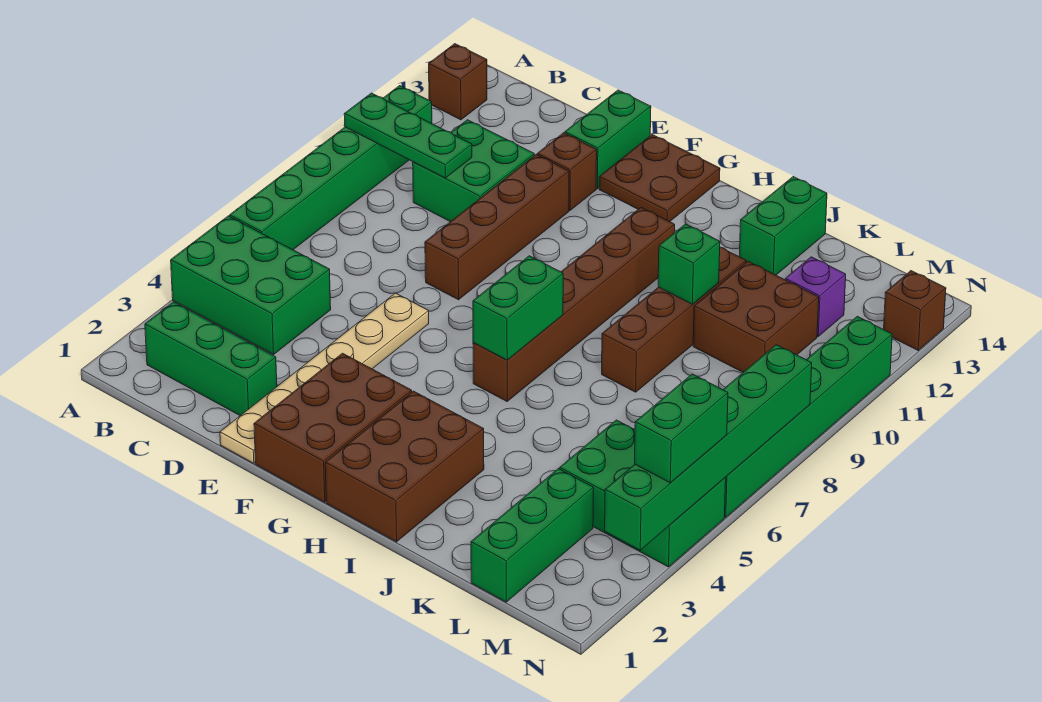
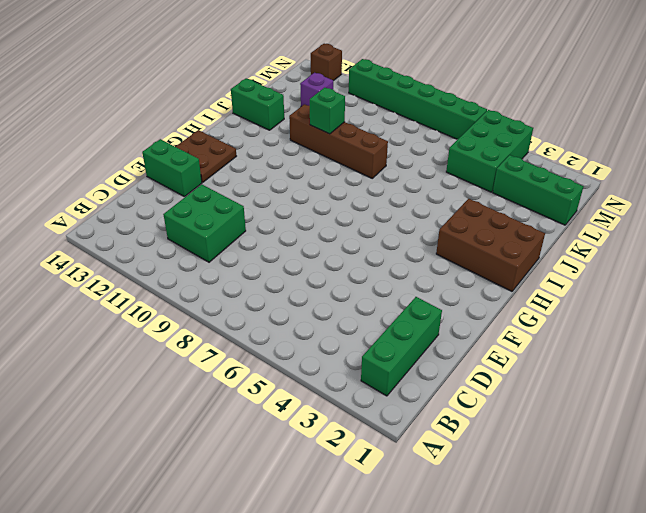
none -> green brick A4:C5 level 1
none -> green brick A6:A11 level 1
none -> brown brick A13 level 1

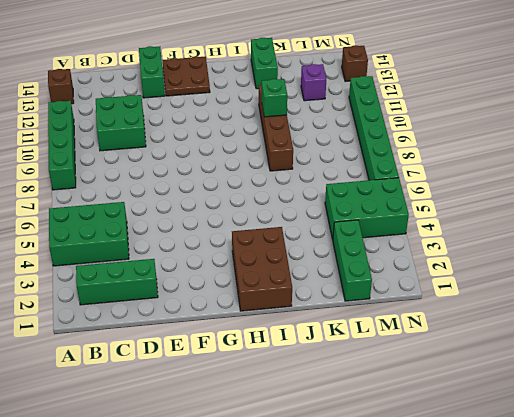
green brick A8:A11 level 1 -> green brick A6:A11 level 1
none -> tan plate E1:E6 level 1
none -> brown brick E8:E11 level 1
none -> brown brick E12 level 1

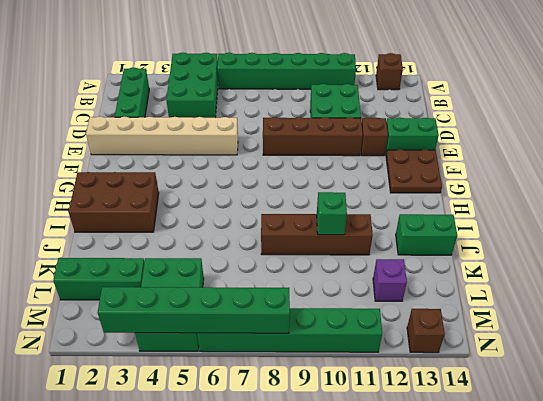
tan brick E1:E6 level 1 -> tan plate E1:E6 level 1
none -> brown brick F1:G3 level 1
none -> brown brick H6:H11 level 1
none -> brown brick K10:L11 level 1

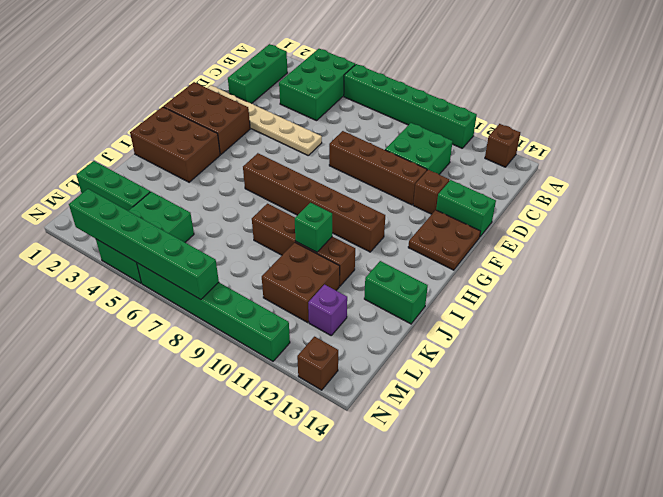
none -> green plate A10:C10 level 2
none -> green brick H6:H7 level 2
none -> green brick N4:N5 level 3

